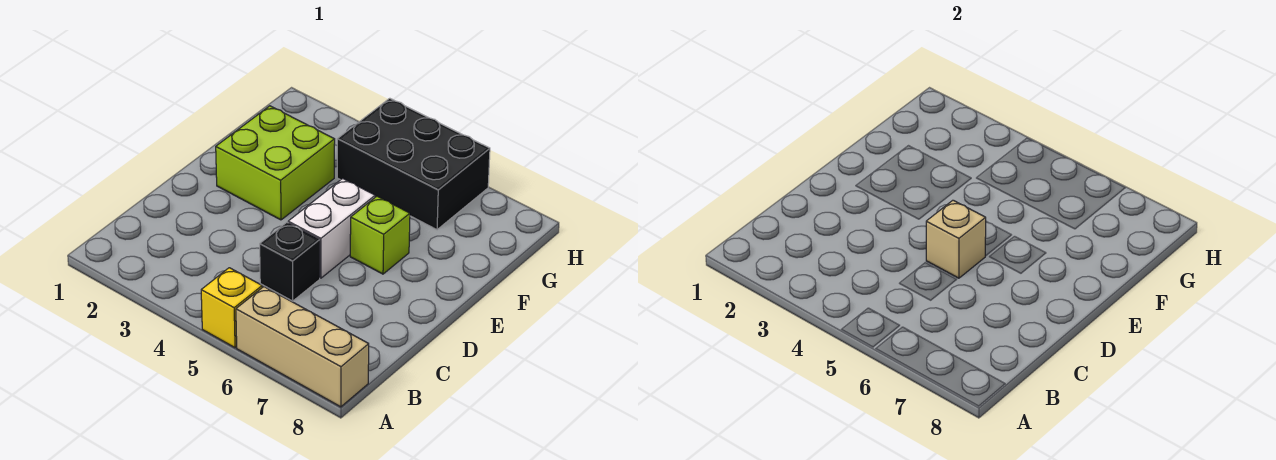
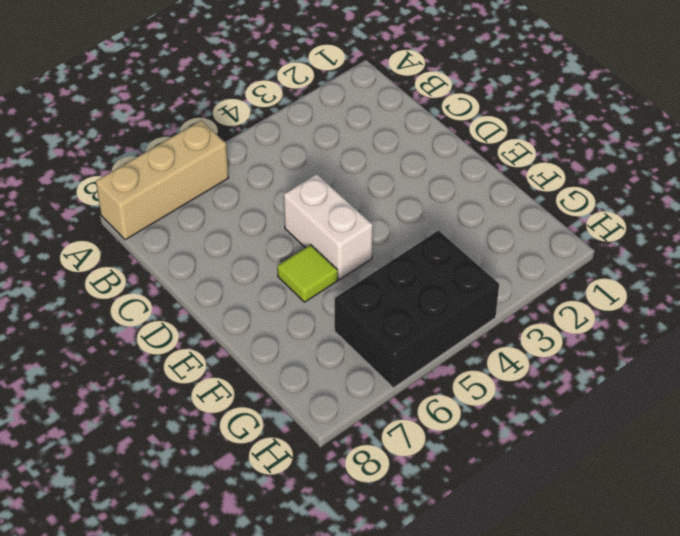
lime tile E6 level 1 -> lime brick E6 level 1
none -> yellow brick A5 level 1
none -> black brick C5 level 1

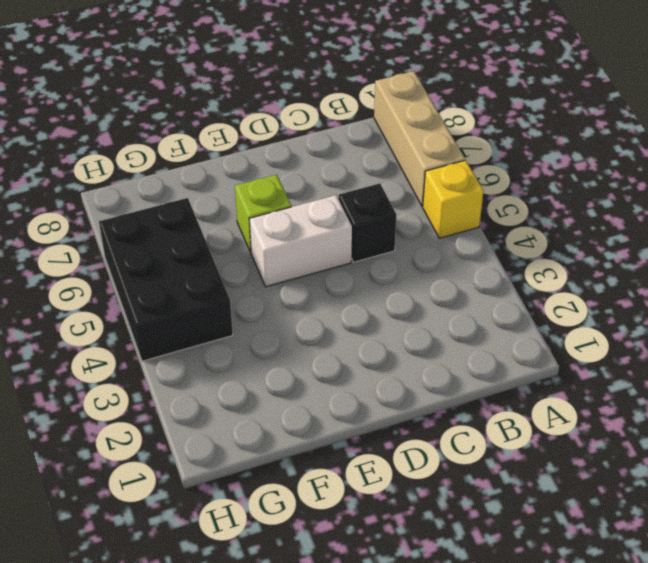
none -> lime brick E2:F3 level 1
none -> tan brick D5 level 2

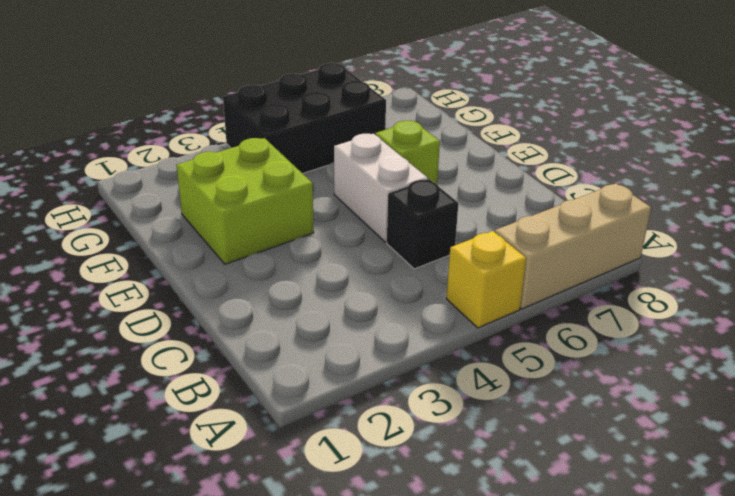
none -> tan brick D5 level 2

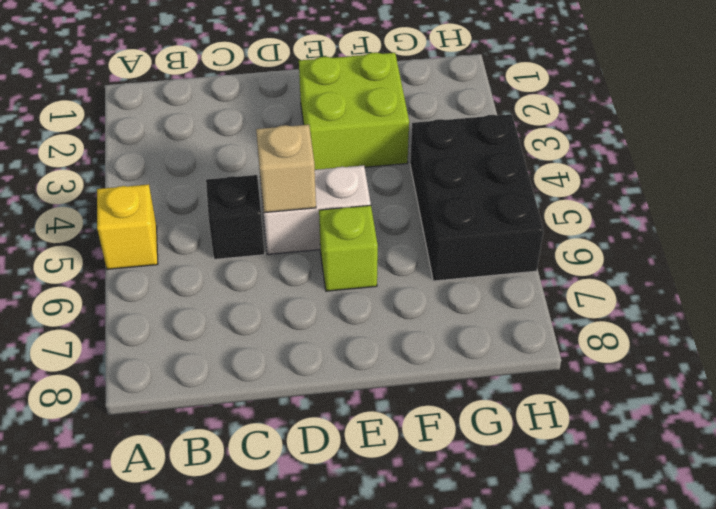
none -> tan brick A6:A8 level 1

